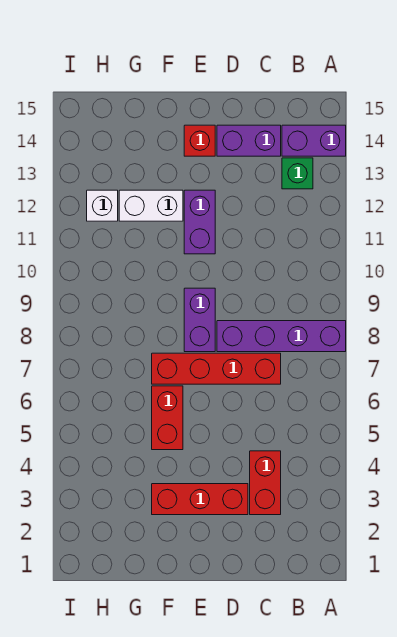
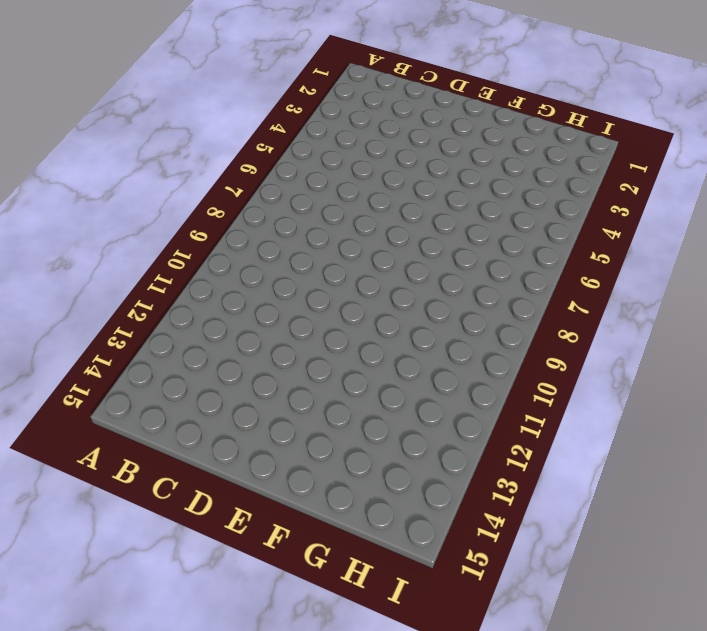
none -> purple brick A8:D8 level 1
none -> purple brick A14:B14 level 1
none -> green brick B13 level 1

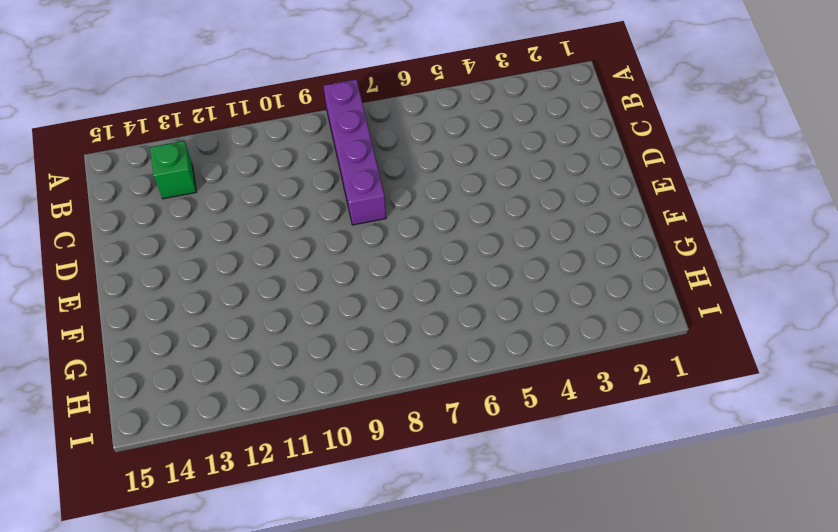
none -> purple brick A14:B14 level 1
none -> red brick C3:C4 level 1
none -> red brick C7:F7 level 1

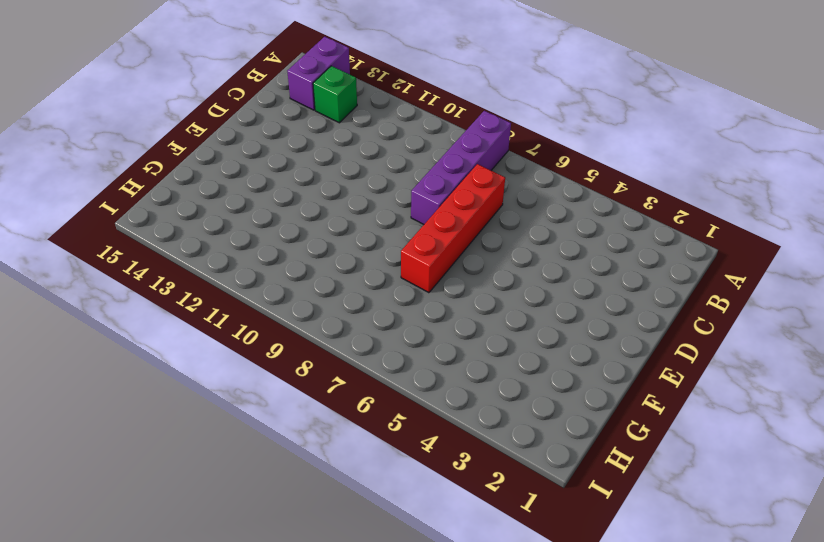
none -> red brick C3:C4 level 1
none -> purple brick C14:D14 level 1
none -> red brick D3:F3 level 1

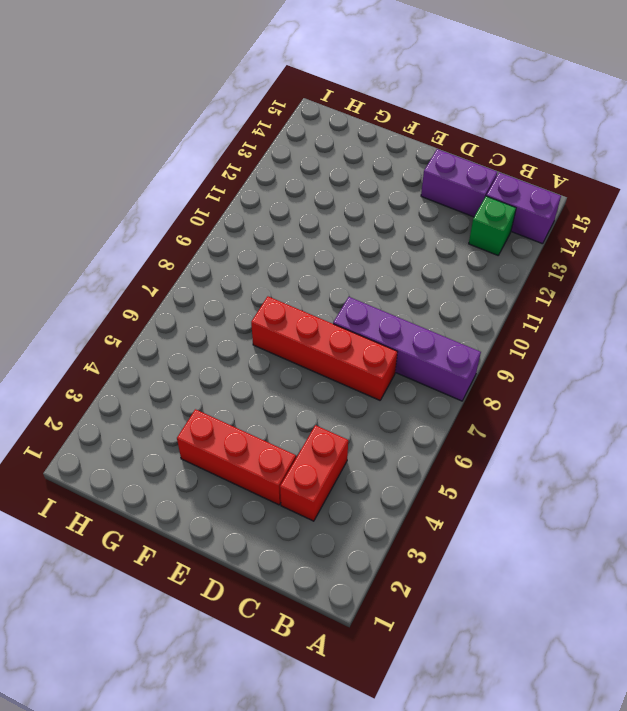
none -> purple brick E8:E9 level 1
none -> purple brick E11:E12 level 1
none -> red brick E14 level 1

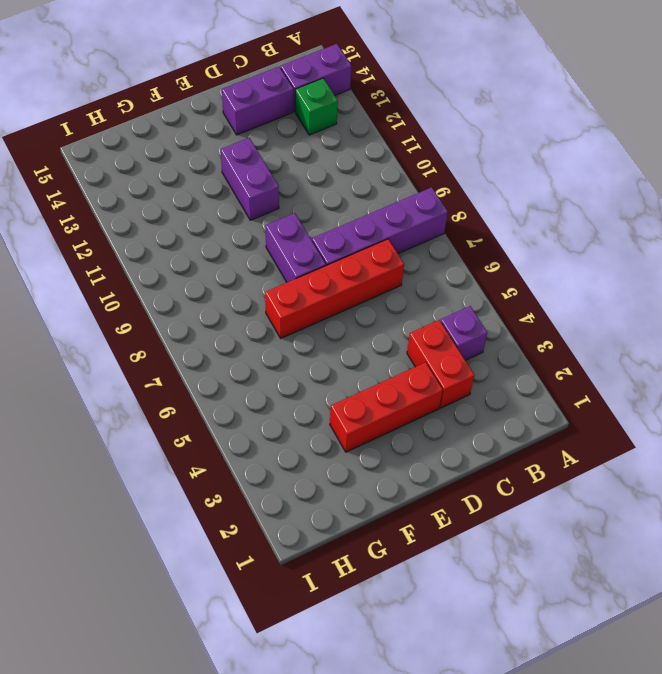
purple brick B4 level 1 -> none
none -> red brick E14 level 1
none -> red brick F5:F6 level 1
none -> white brick F12:G12 level 1

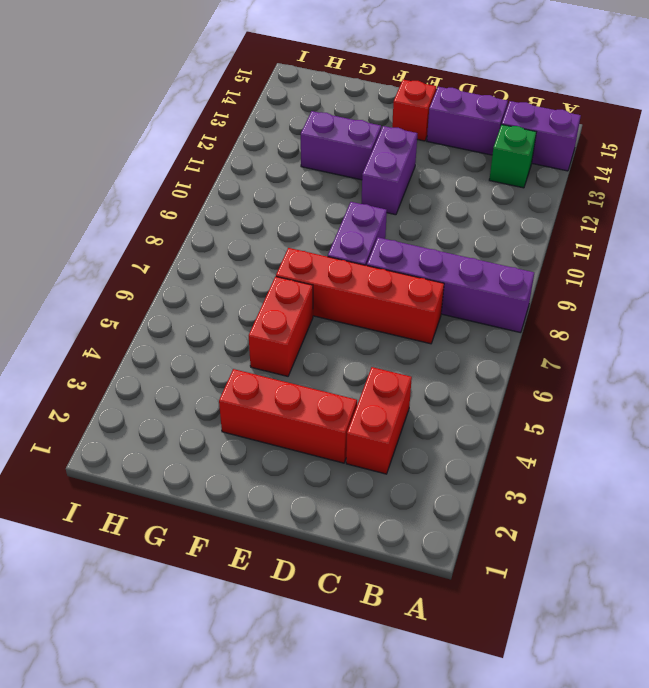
purple brick F12:G12 level 1 -> white brick F12:G12 level 1
none -> white brick H12 level 1

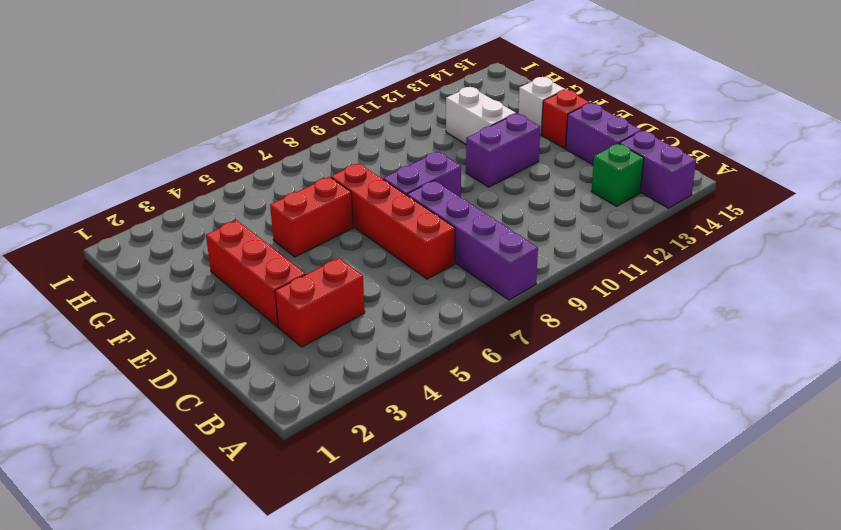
white brick F14 level 1 -> white brick H12 level 1

